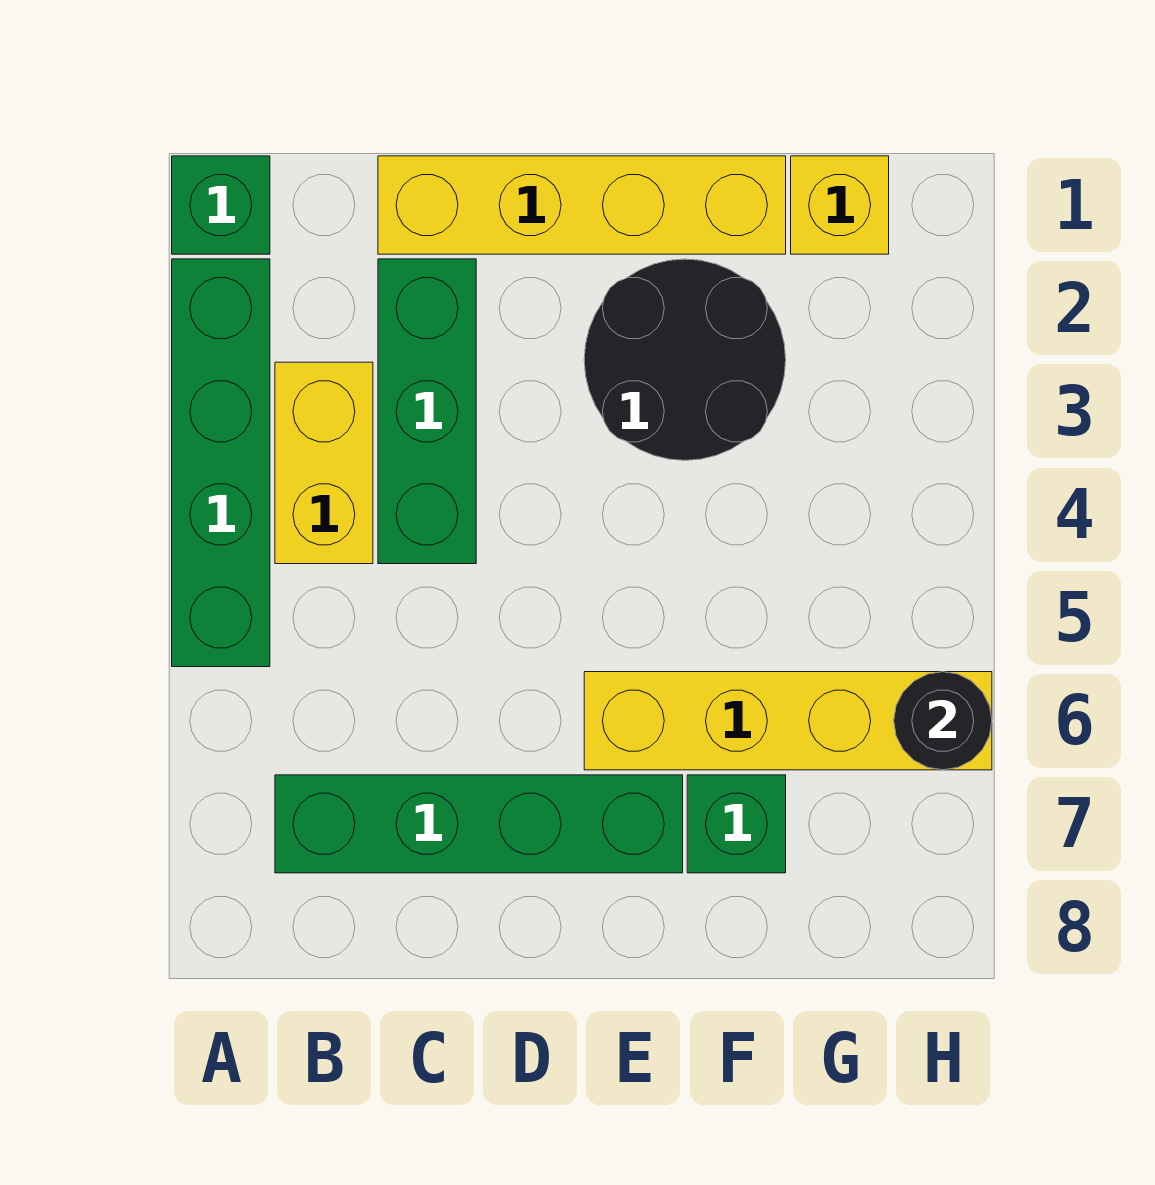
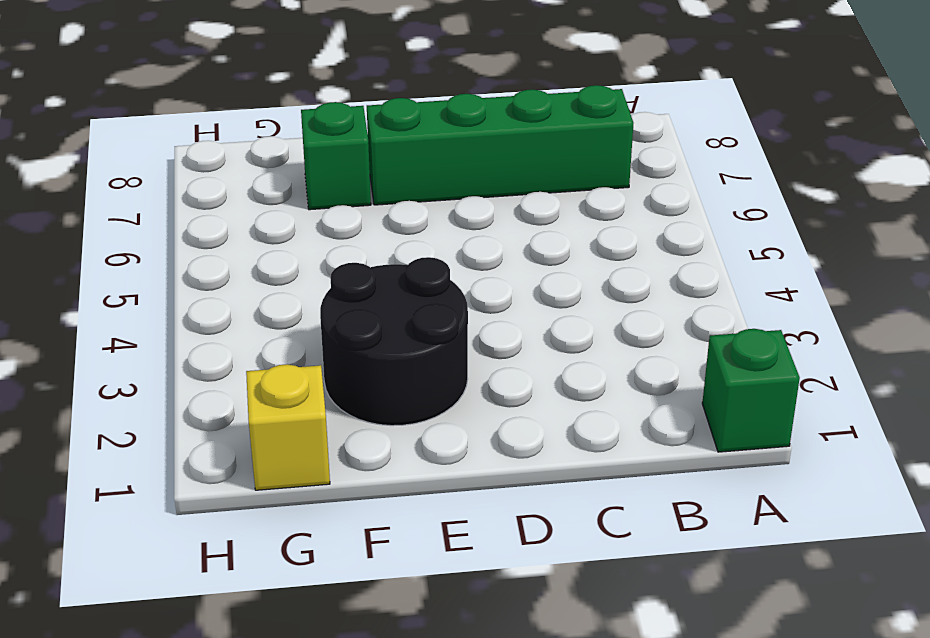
none -> green brick A2:A5 level 1
none -> yellow brick B3:B4 level 1

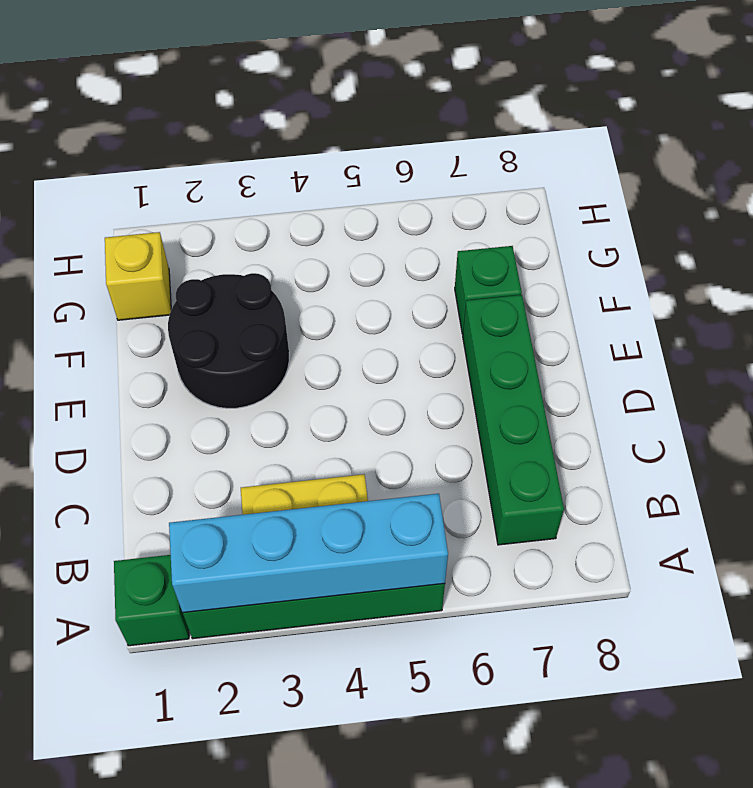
cyan brick A2:A5 level 2 -> none
none -> yellow brick C1:F1 level 1
none -> green brick C2:C4 level 1

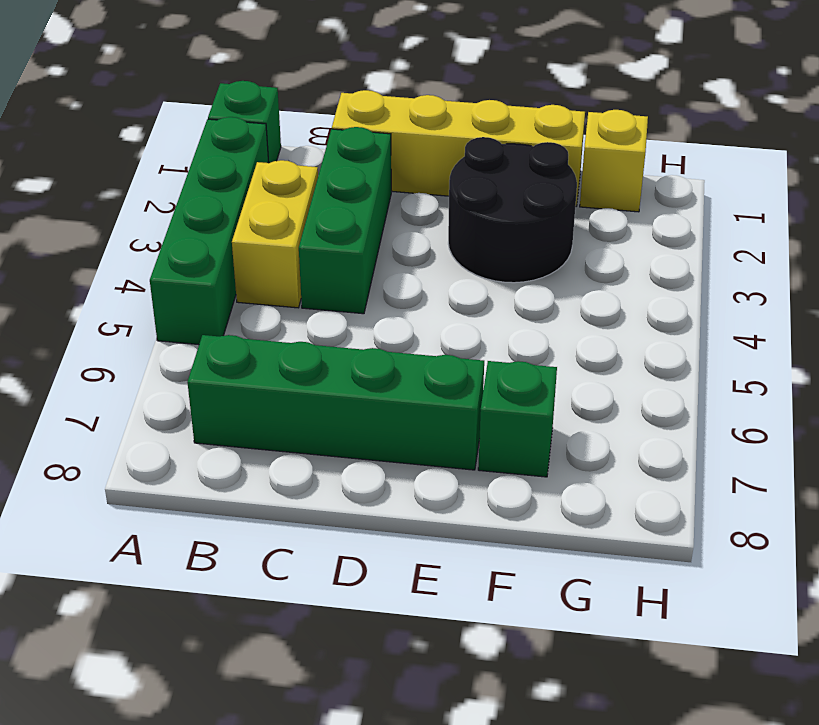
none -> yellow brick E6:H6 level 1
none -> black round brick H6 level 2

